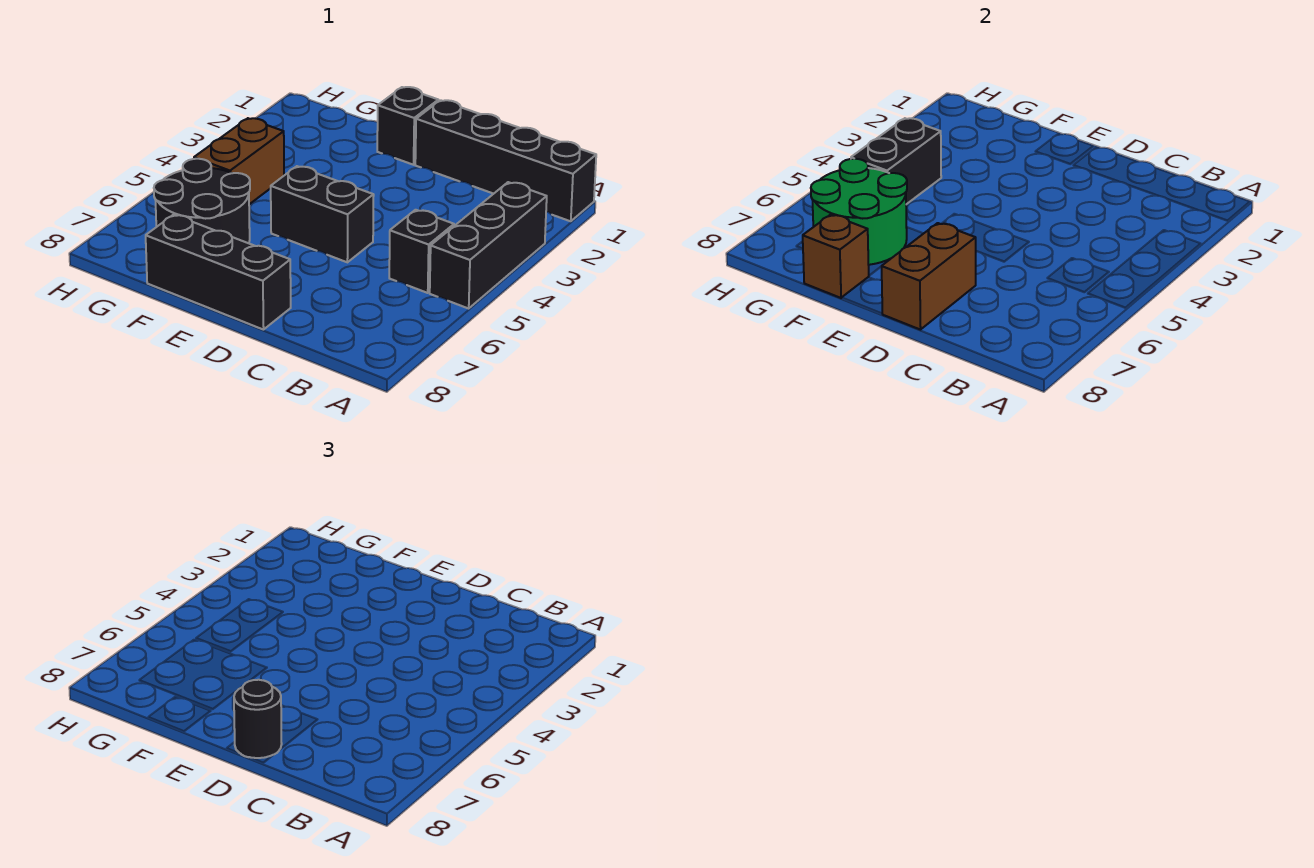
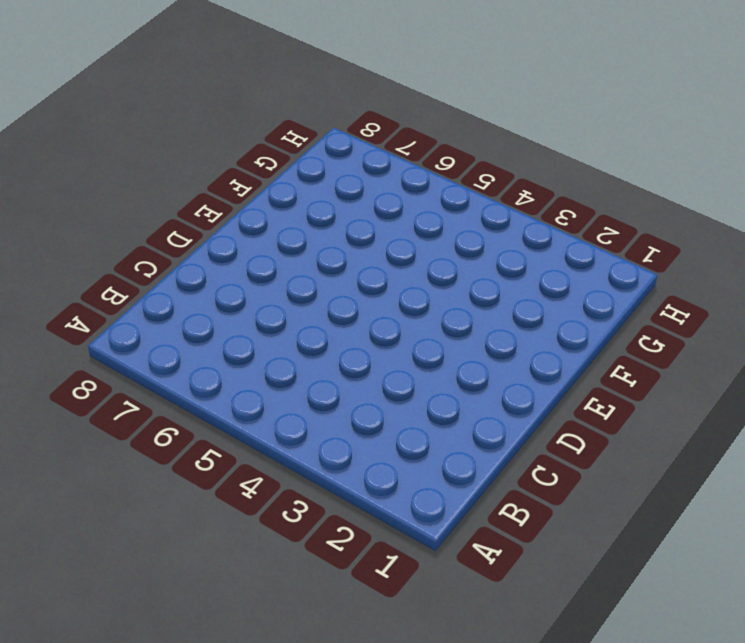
none -> black brick A1:D1 level 1
none -> black brick A3:A5 level 1
none -> black brick B5 level 1

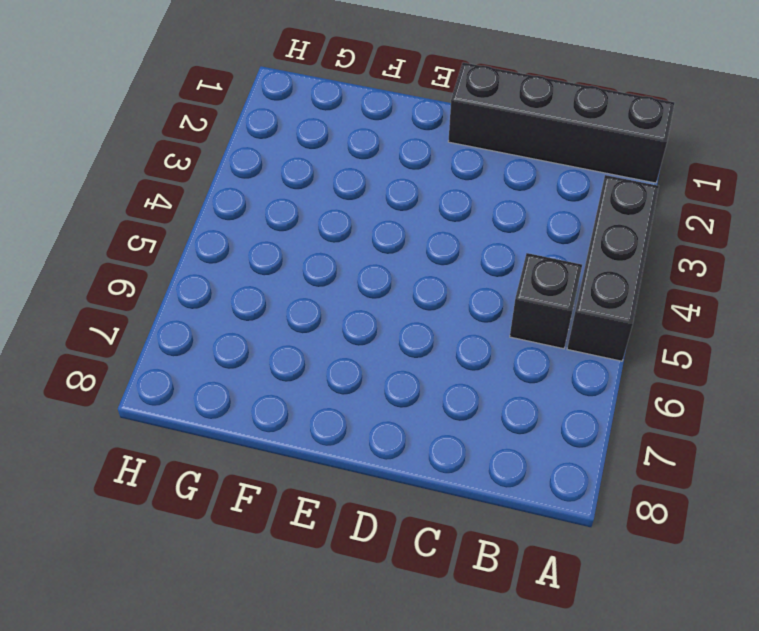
none -> black brick D5:E5 level 1
none -> black brick D8:F8 level 1
none -> black brick E1 level 1

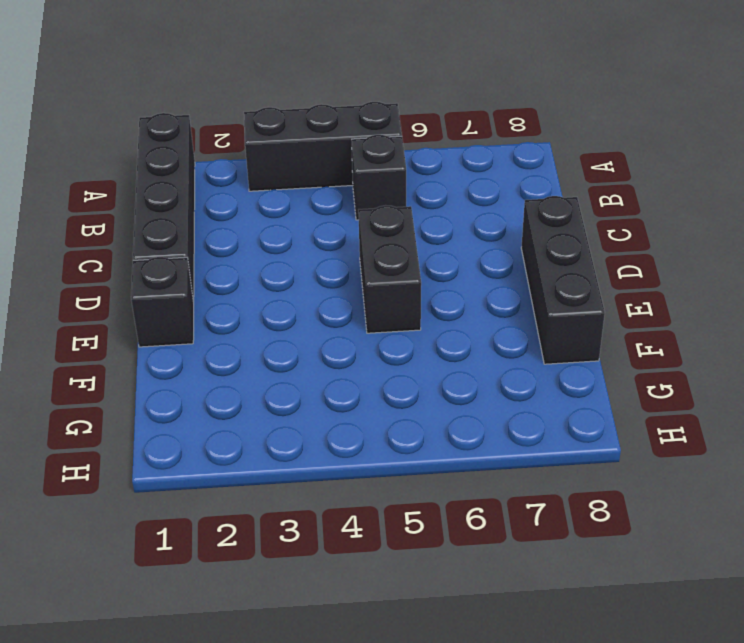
none -> black round brick F6:G7 level 1
none -> brown brick G4:G5 level 1
none -> brown brick D7:D8 level 2

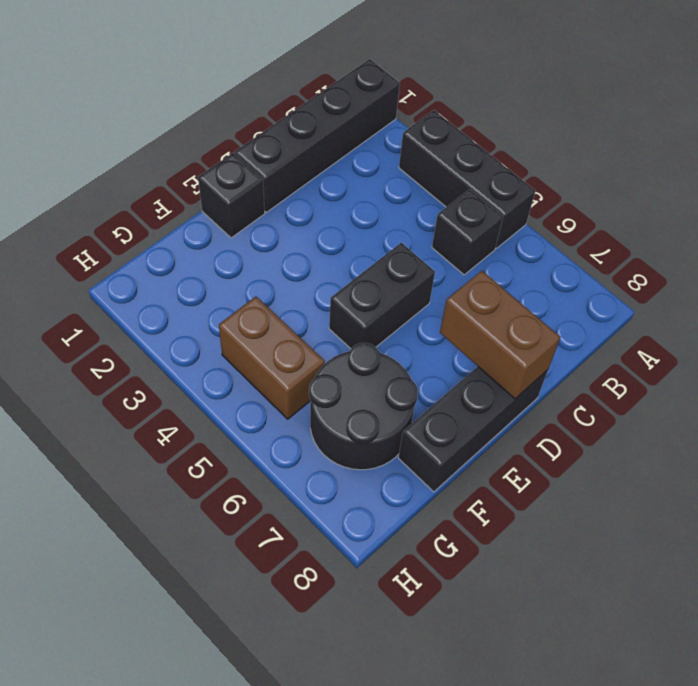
none -> green round brick F6:G7 level 2
none -> brown brick F8 level 2
none -> black brick G4:G5 level 2

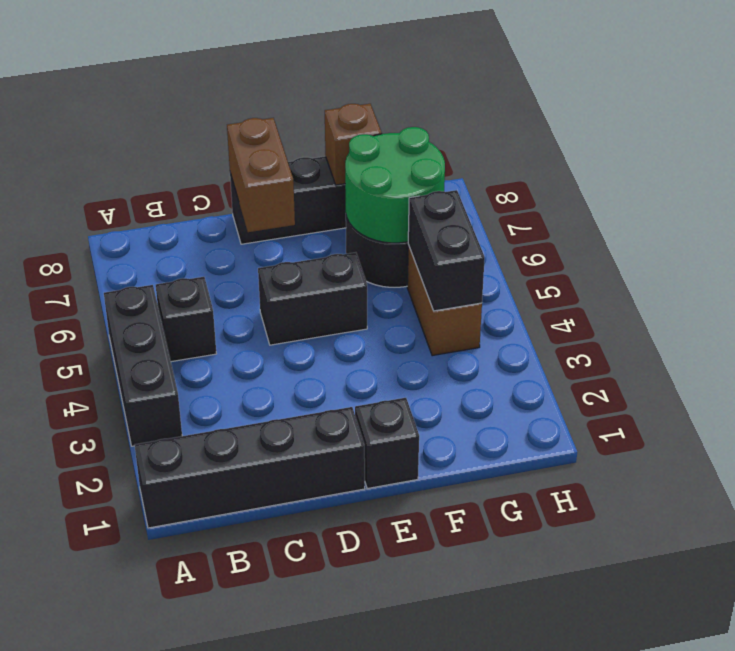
none -> black round brick D8 level 3

